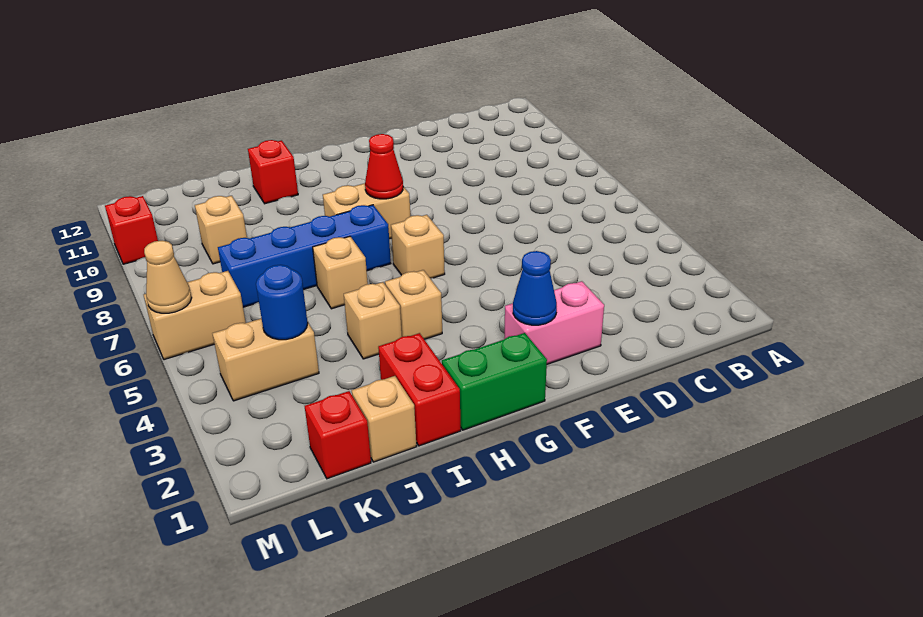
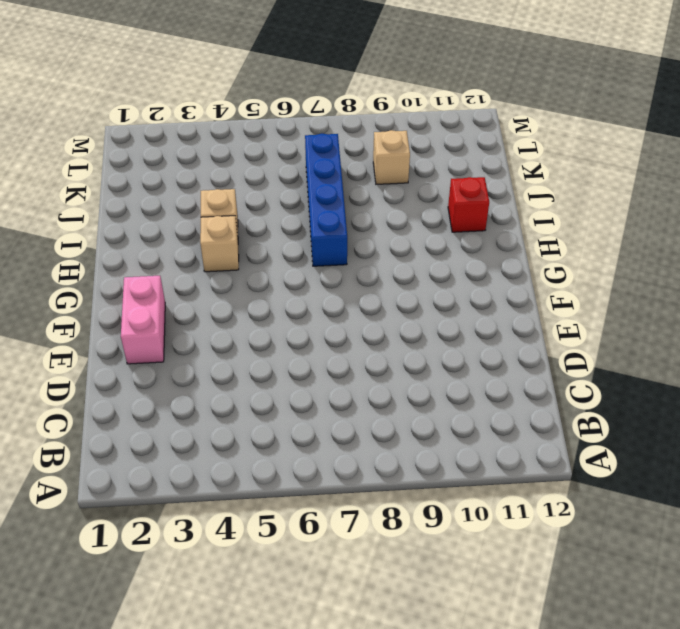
none -> green brick G1:H1 level 1
none -> tan brick G6 level 1
none -> tan brick G8:H8 level 1

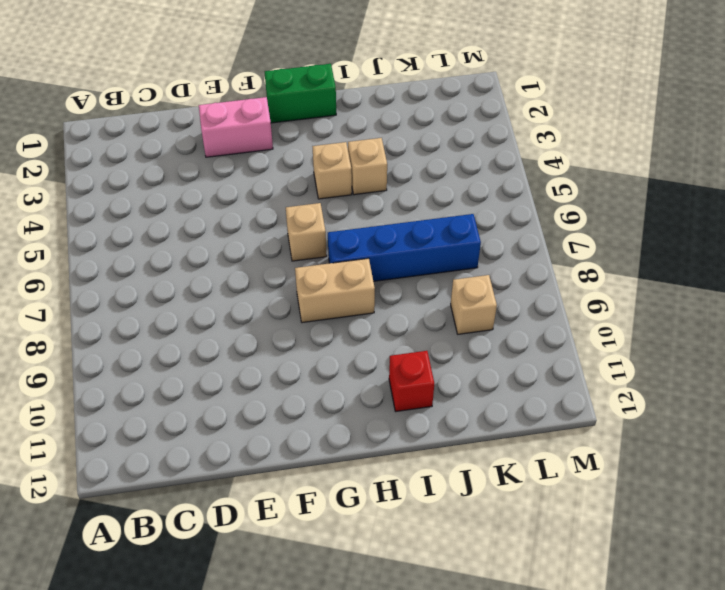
none -> red brick I1:I2 level 1
none -> tan brick I6 level 1
none -> tan brick J1 level 1

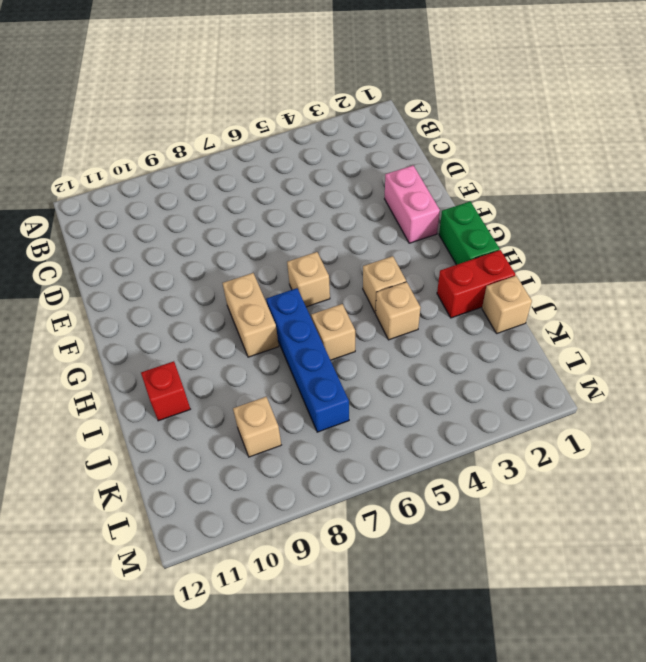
none -> red brick K1 level 1
none -> tan brick K4:L4 level 1
none -> tan brick L6:M6 level 1

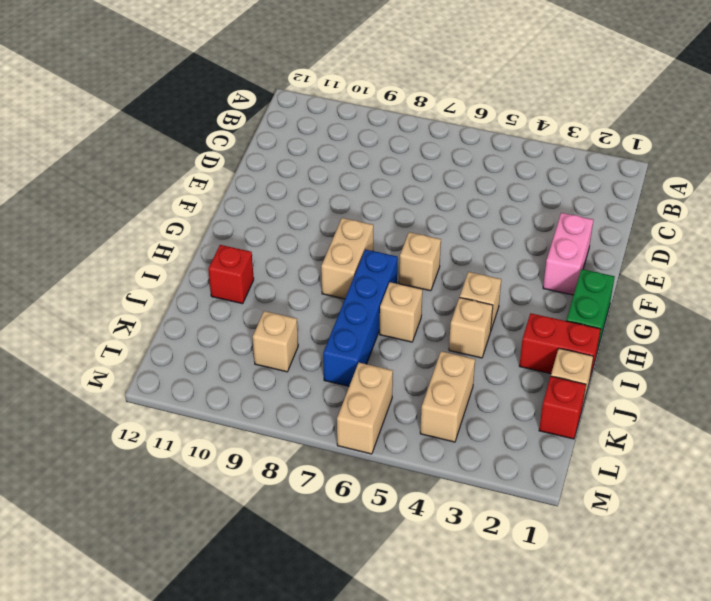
none -> red brick M10 level 1
none -> blue cone F2 level 2
none -> red cone G8 level 2

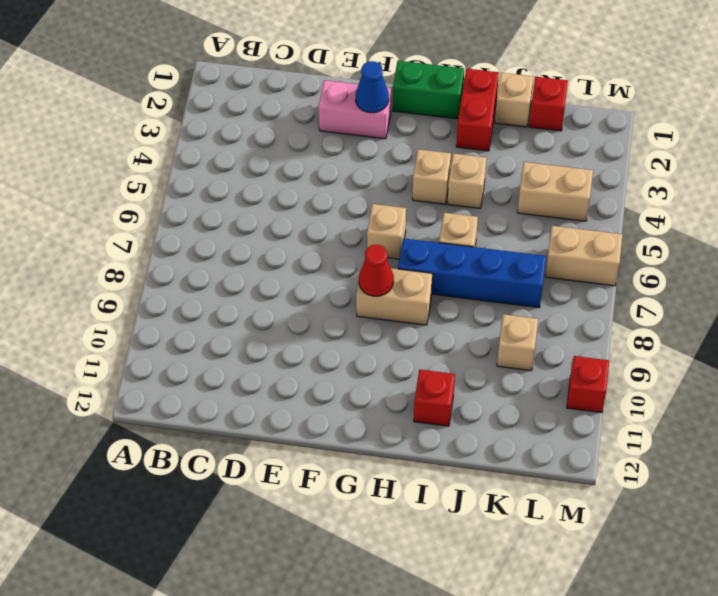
none -> blue round brick K4 level 2
none -> tan cone M6 level 2

